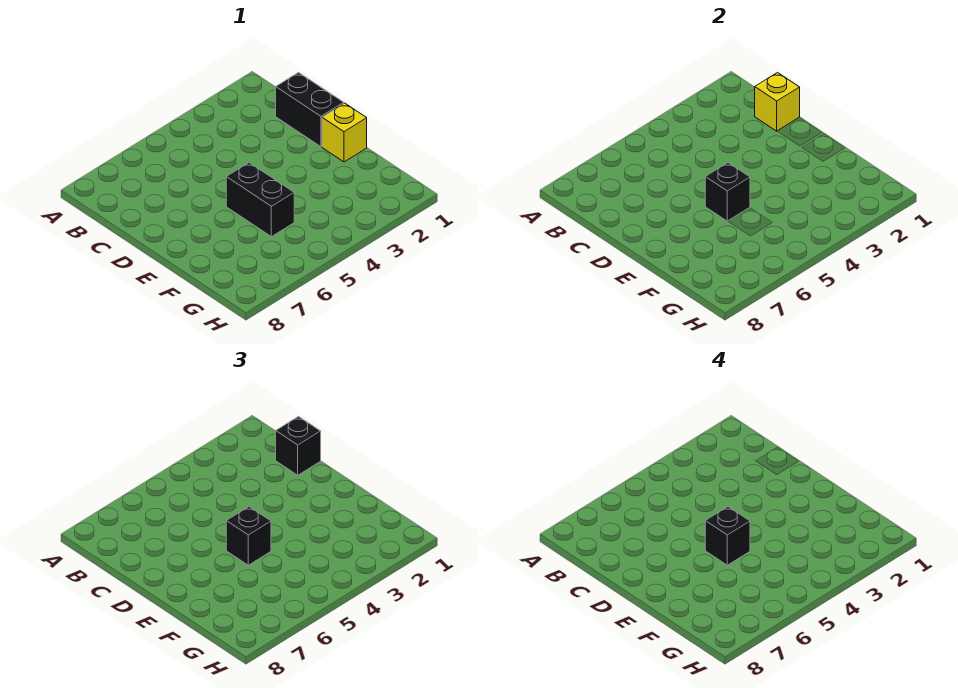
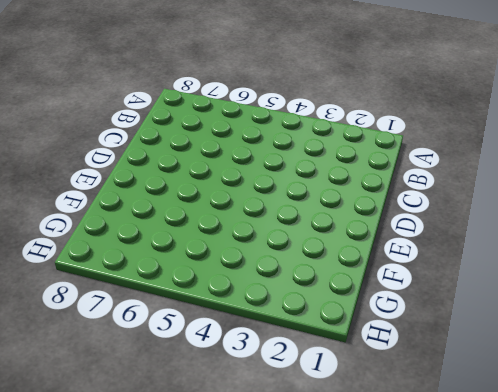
none -> black brick C1:D1 level 1
none -> yellow brick E1 level 1

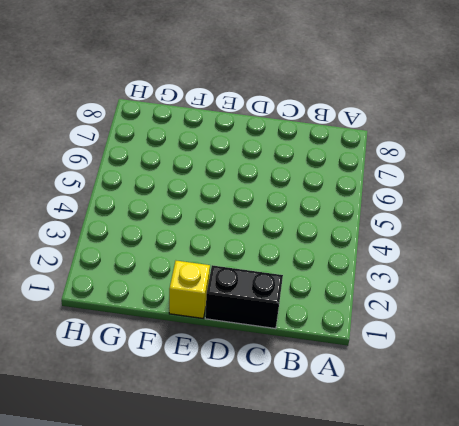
none -> black brick E5:F5 level 1
none -> yellow brick C1 level 2

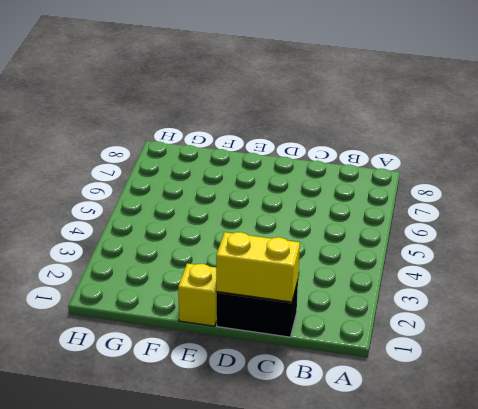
yellow brick C1:D1 level 2 -> yellow brick C1 level 2
none -> black brick E5:F5 level 1
none -> black brick E5 level 2

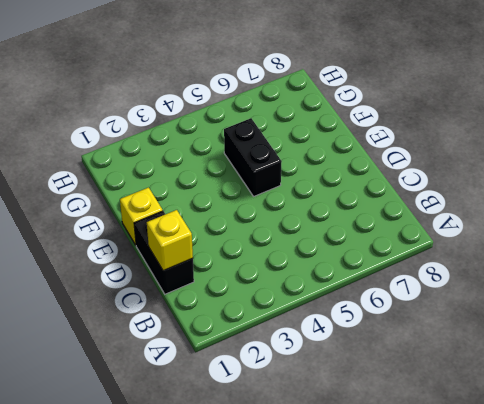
none -> black brick E5 level 2
none -> black brick C1 level 3

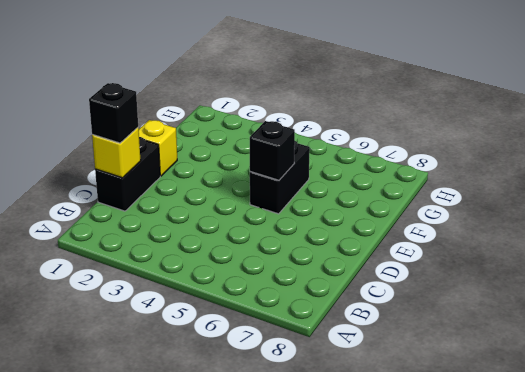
none -> black brick E5 level 3
none -> black brick E5 level 4

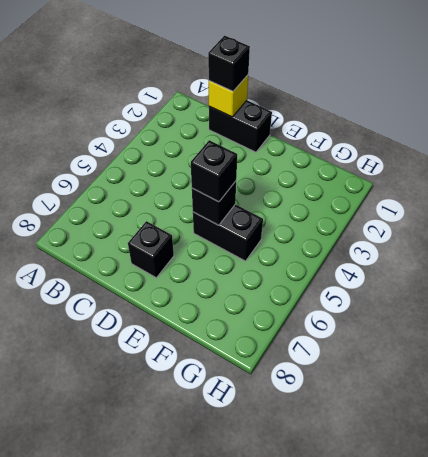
black brick D7 level 1 -> black brick E5 level 4
none -> yellow brick E1 level 1

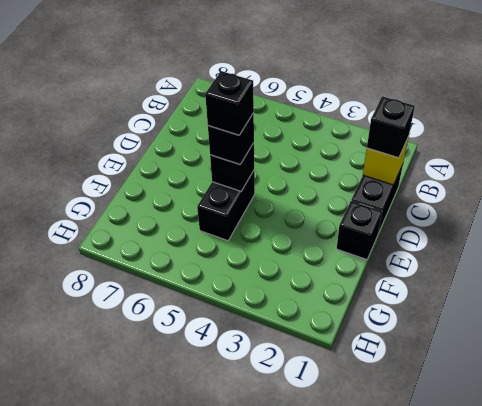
black brick E1 level 1 -> yellow brick E1 level 1

